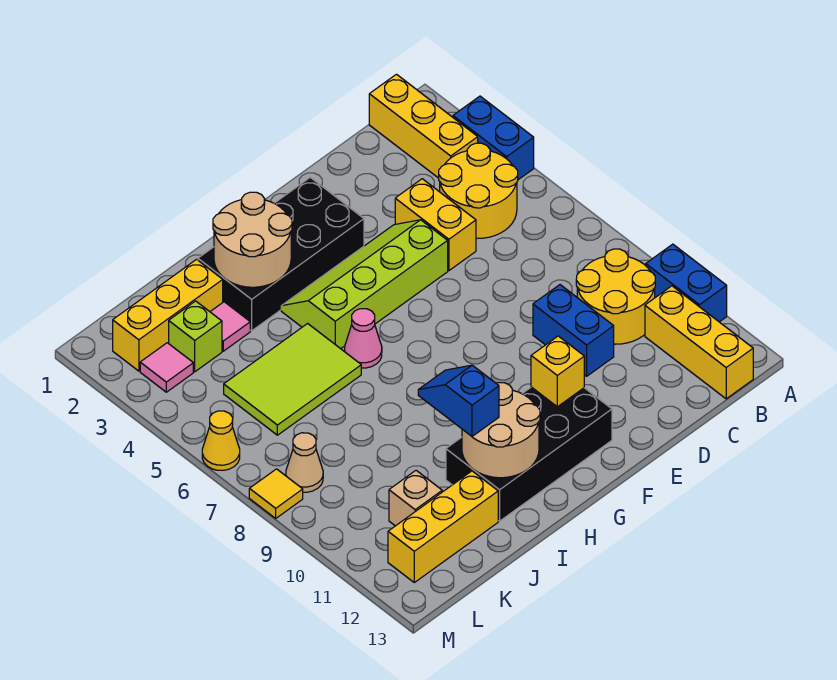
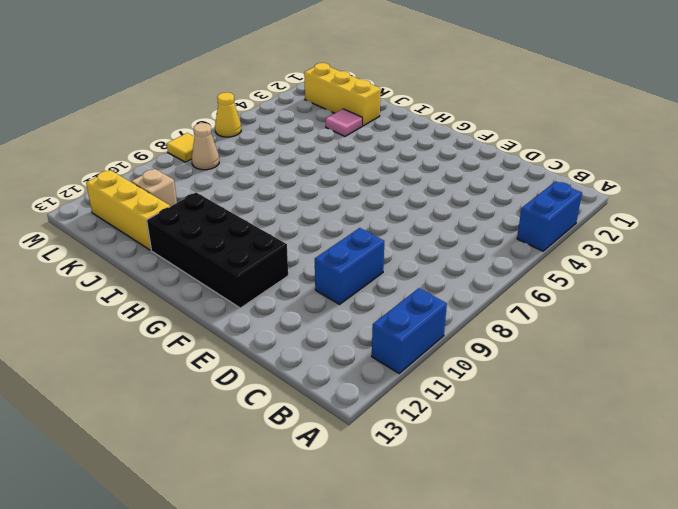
none -> yellow brick B1:B3 level 1
none -> yellow round brick B4:C5 level 1
none -> yellow round brick B9:C10 level 1

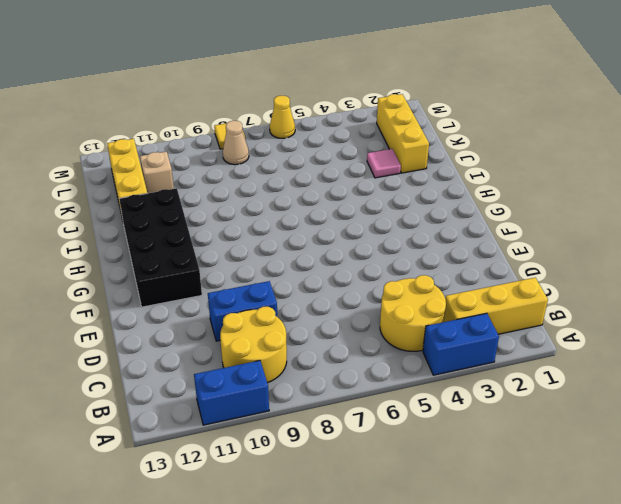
none -> yellow brick B11:B13 level 1
none -> yellow brick D4:D5 level 1
none -> lime slope E4:H5 level 1 top 5

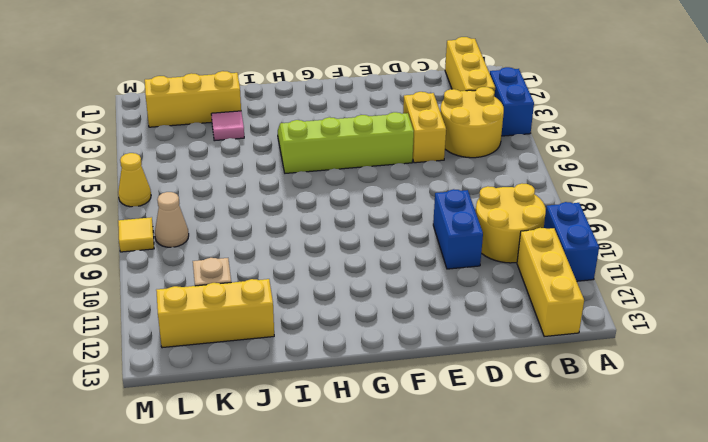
none -> black brick F2:I3 level 1
none -> black brick F11:I12 level 1
none -> pink cone H6 level 1

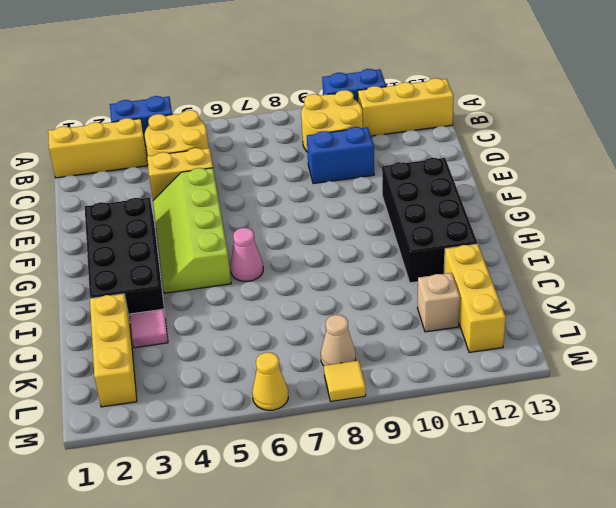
none -> lime tile I5:K6 level 1
none -> lime brick K3 level 1
none -> pink tile L3 level 1

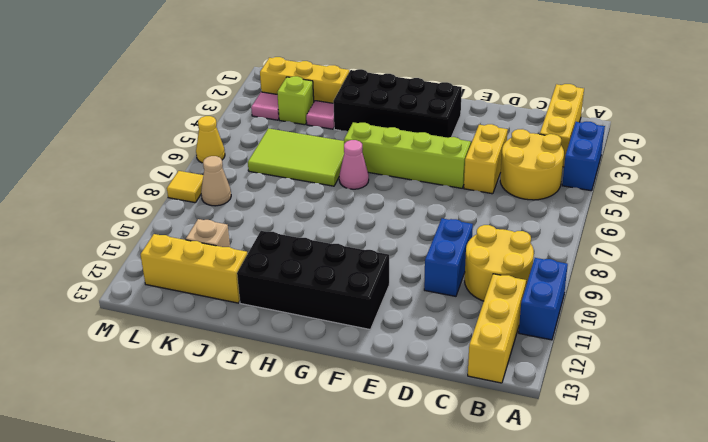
none -> yellow brick F11 level 2
none -> tan round brick H2:I3 level 2
none -> tan round brick H11:I12 level 2

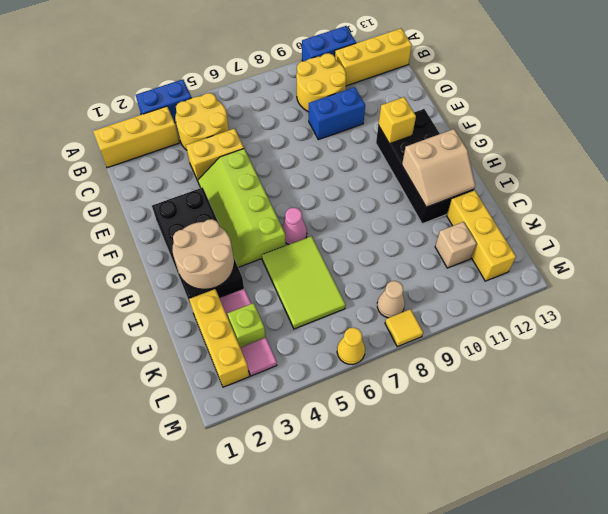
tan slope H11:I12 level 2 top H -> tan round brick H11:I12 level 2
none -> blue slope I10:I11 level 3 top 11

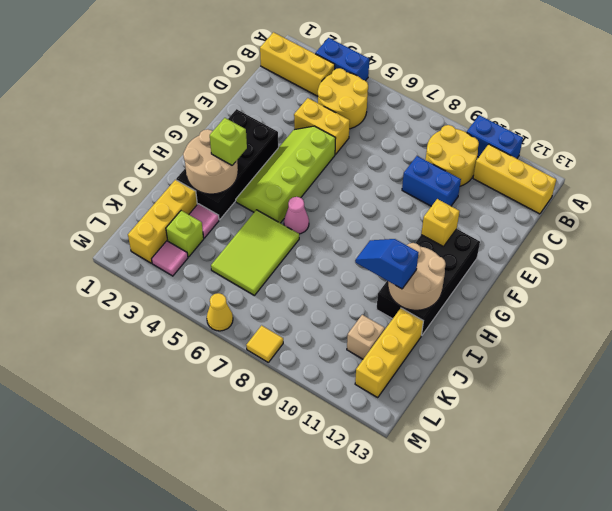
lime brick H3 level 3 -> none
none -> tan cone L8 level 1

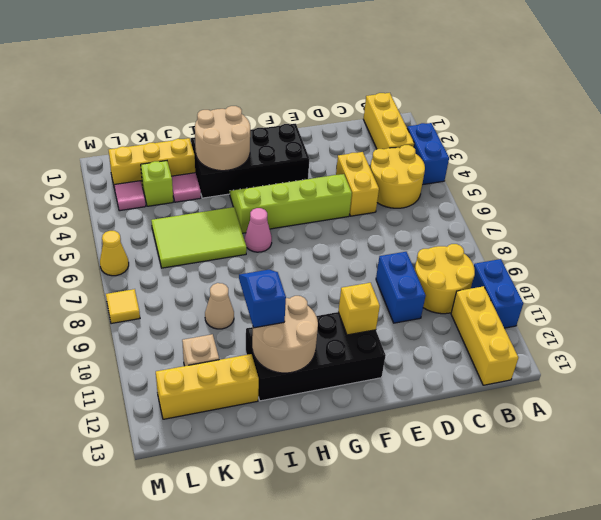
tan cone J9 level 1 -> tan cone L8 level 1

